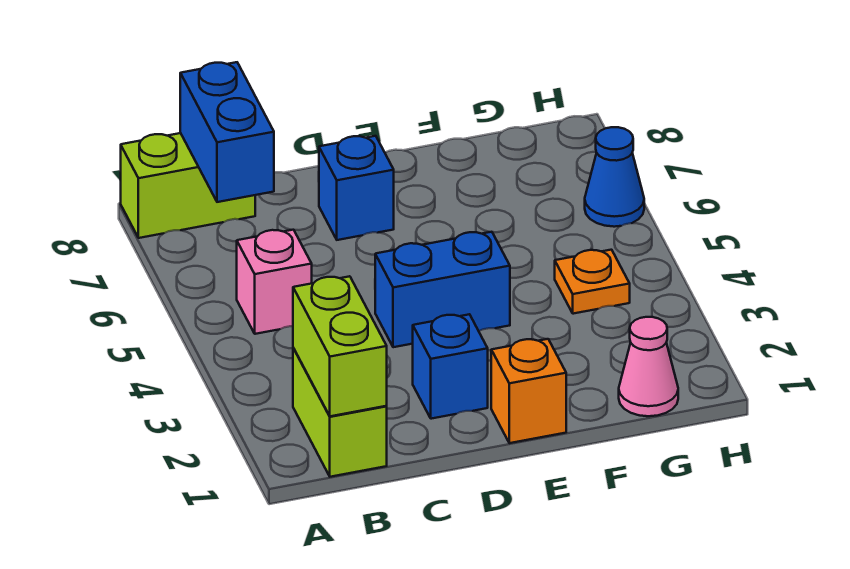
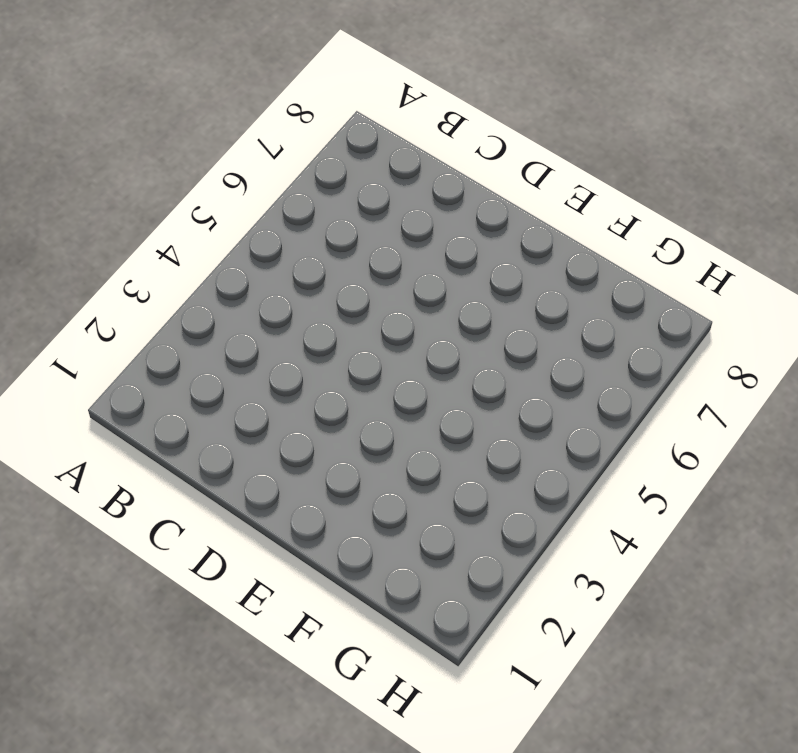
none -> lime brick A8:B8 level 1
none -> lime brick B1:B2 level 1
none -> pink brick B5 level 1

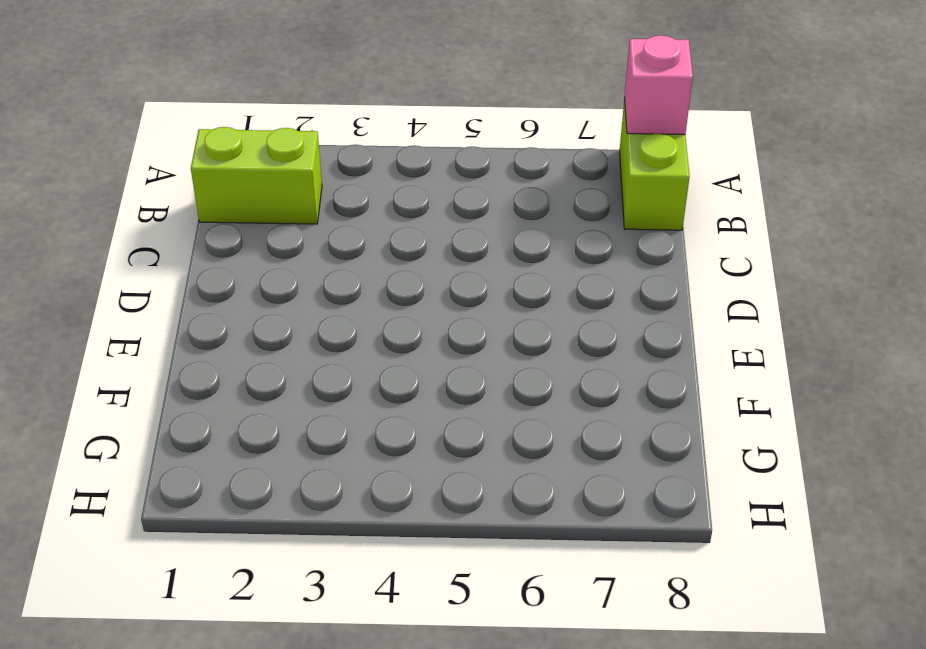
pink brick A8 level 2 -> pink brick B5 level 1
none -> blue brick D2 level 1
none -> blue brick D4:E4 level 1
none -> blue brick D7 level 1

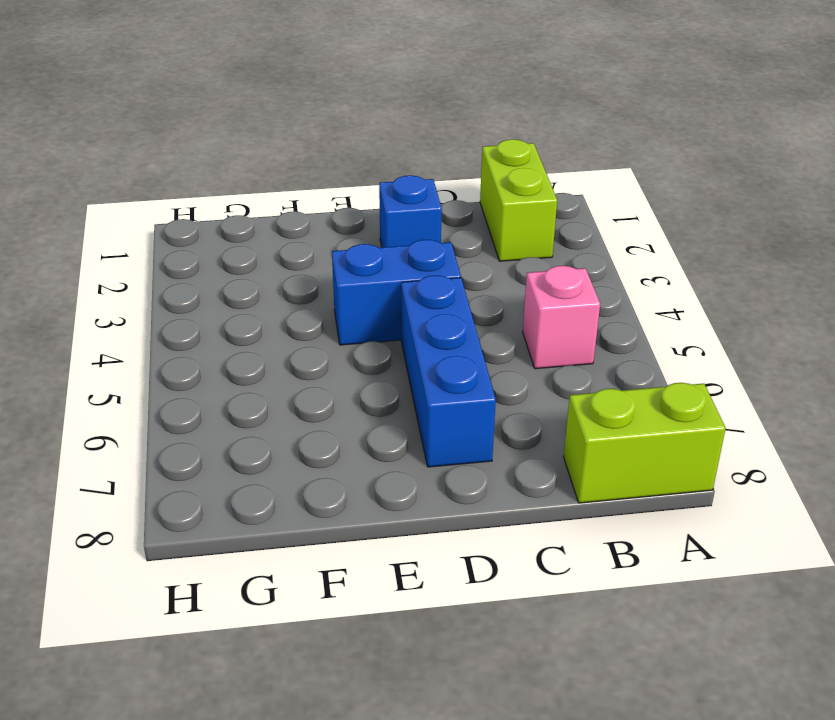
blue brick D5:D7 level 1 -> blue brick D7 level 1
none -> orange brick E1 level 1
none -> pink cone G1 level 1
none -> orange plate G4 level 1

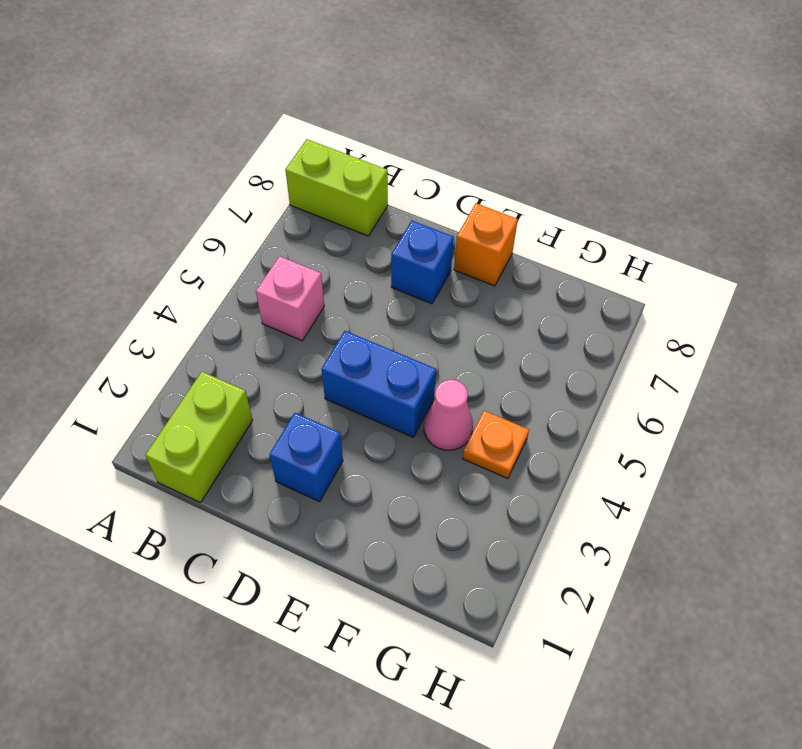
orange brick E8 level 1 -> orange brick E1 level 1
pink cone F4 level 1 -> pink cone G1 level 1
none -> blue cone H6 level 1
none -> lime brick B1:B2 level 2
none -> blue brick B7:B8 level 2

